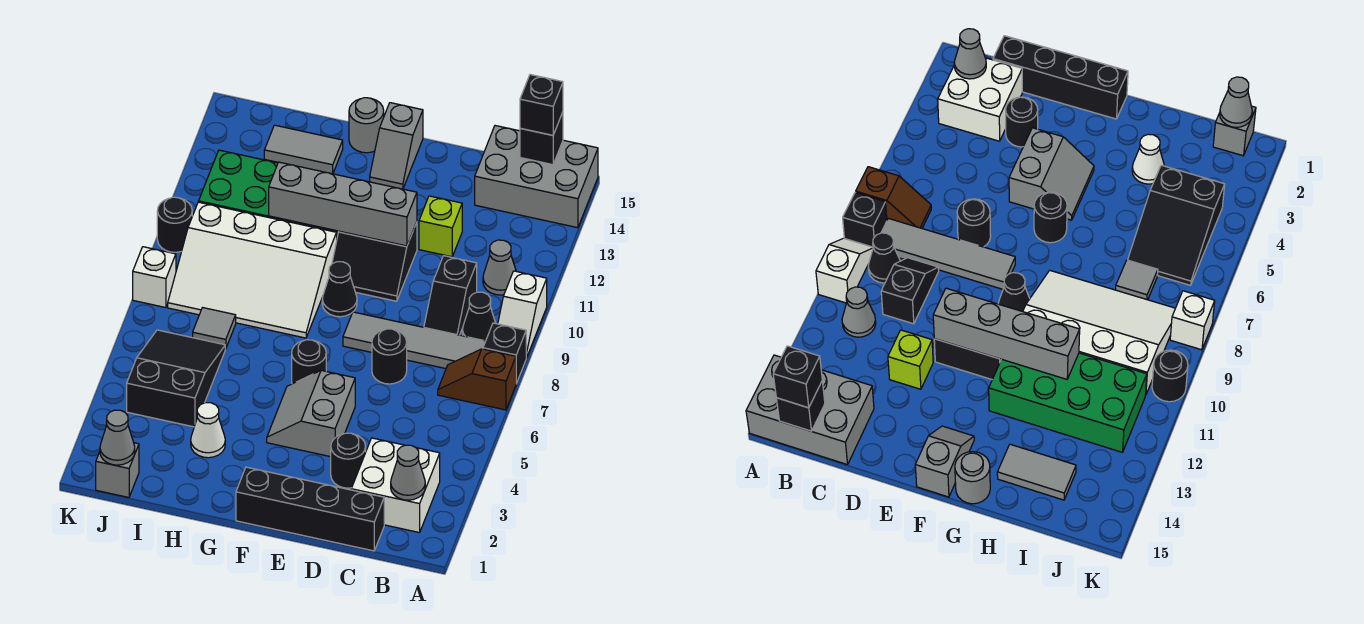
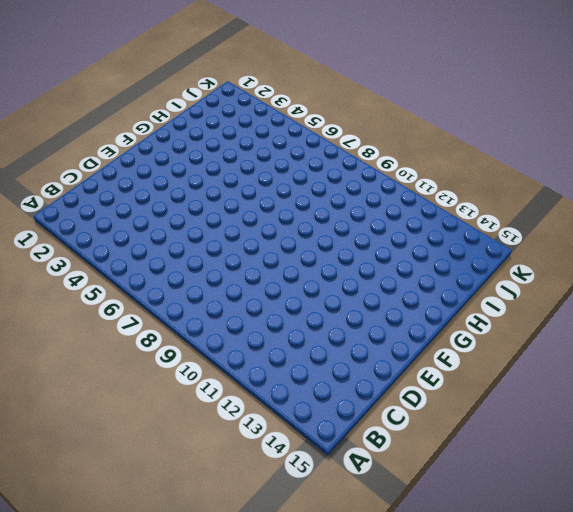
none -> brown slope A7:B7 level 1 top A
none -> black brick A8 level 1
none -> white slope A9:A10 level 1 top 10
none -> grey brick A14:C15 level 1

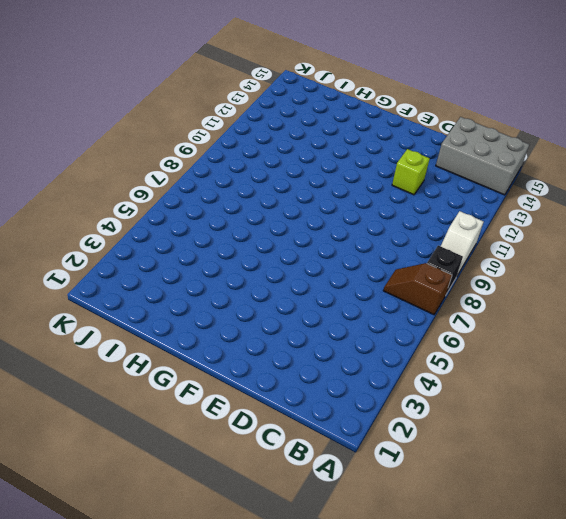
none -> white brick B2:C3 level 1
none -> grey tile B8:E8 level 1
none -> black cone B9 level 1
none -> grey cone B11 level 1

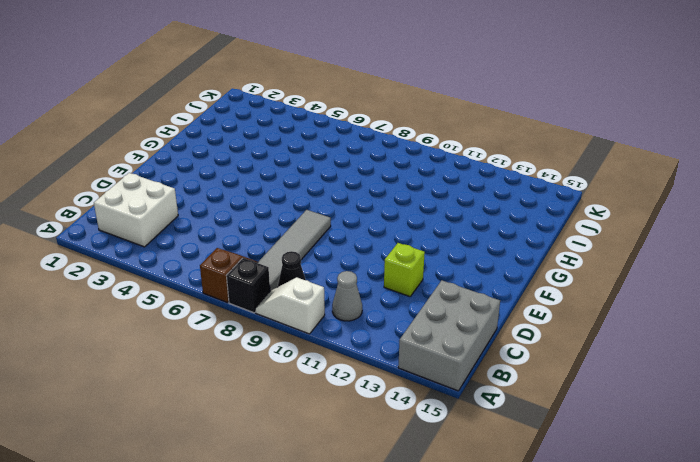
none -> black brick C1:F1 level 1
none -> black slope C9:C10 level 1 top 10
none -> black round brick D3 level 1
none -> black round brick D7 level 1

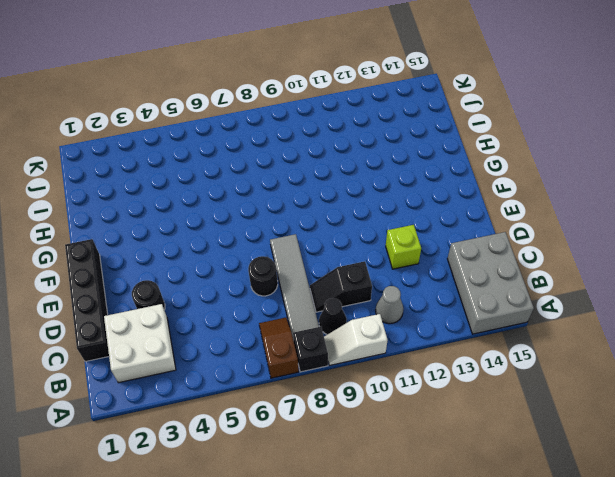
none -> grey slope E4:F5 level 1 top E
none -> black slope E10:F11 level 1 top 11
none -> black round brick F6 level 1
none -> black cone F9 level 1

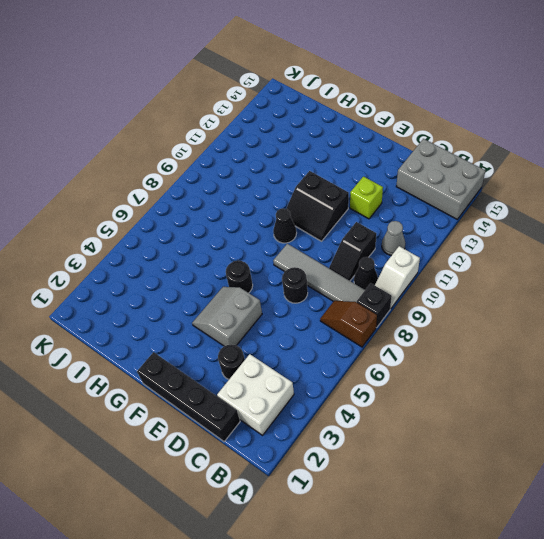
none -> grey slope F14:F15 level 1 top 15
none -> white slope G8:J10 level 1 top 10
none -> green brick G11:J12 level 1
none -> grey round brick G15 level 1

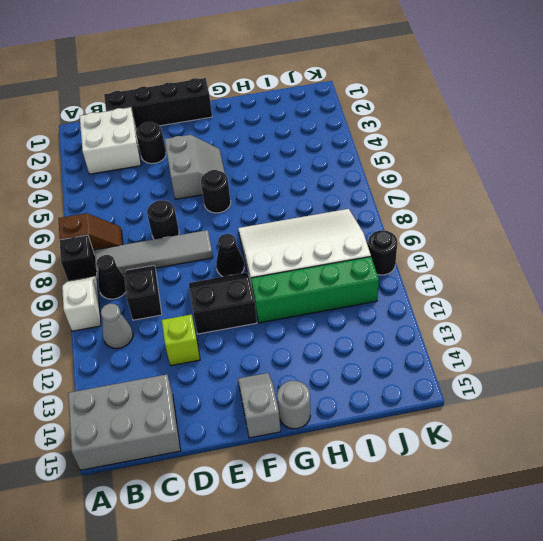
green brick G11:J11 level 1 -> green brick G11:J12 level 1
none -> white cone H3 level 1
none -> grey tile H14:I14 level 1
none -> black slope I4:J6 level 1 top 4
none -> grey tile I7 level 1

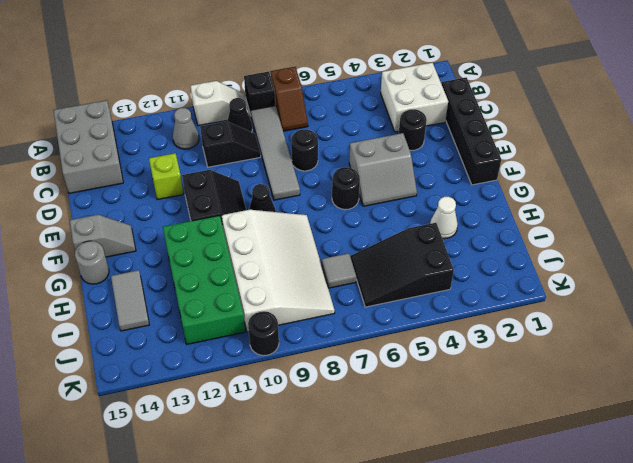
none -> grey brick J1 level 1
none -> white brick K8 level 1
none -> grey cone B2 level 2
none -> black brick B15 level 2

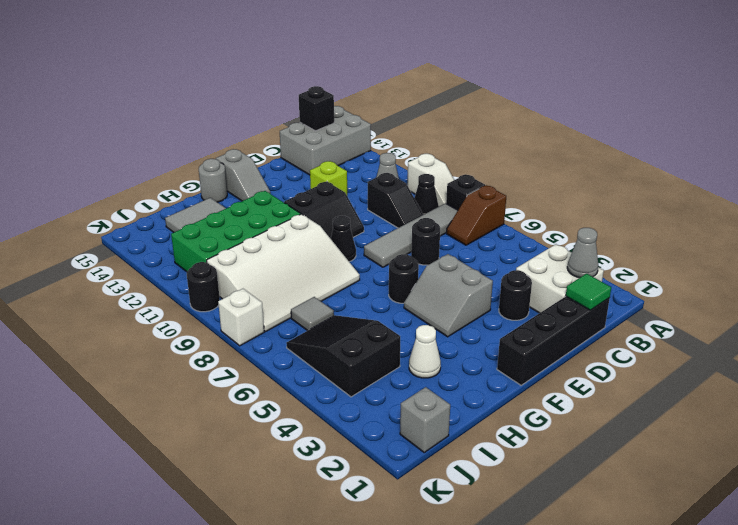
green tile C1 level 2 -> none
none -> grey brick E11:H11 level 2
none -> grey cone J1 level 2
none -> black brick B15 level 3

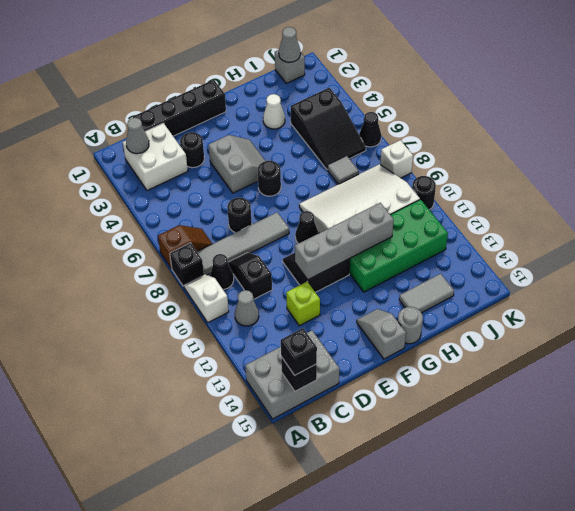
black cone K6 level 1 -> none

